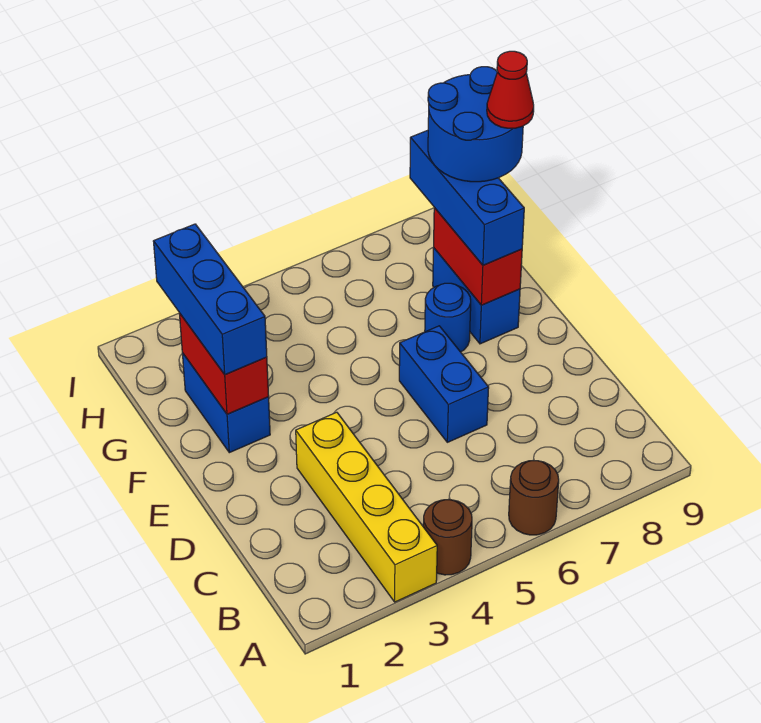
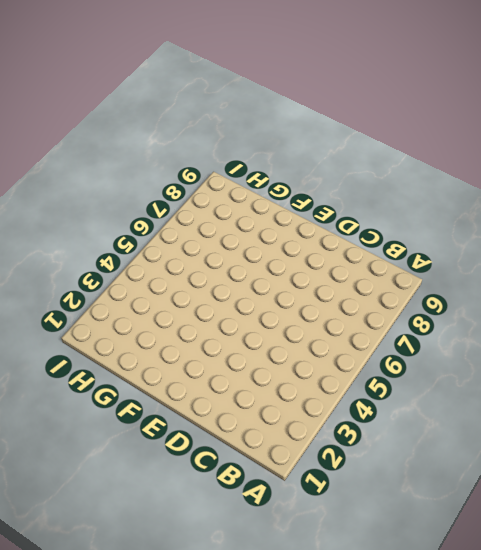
none -> yellow brick A3:D3 level 1
none -> brown round brick A4 level 1
none -> brown round brick A6 level 1

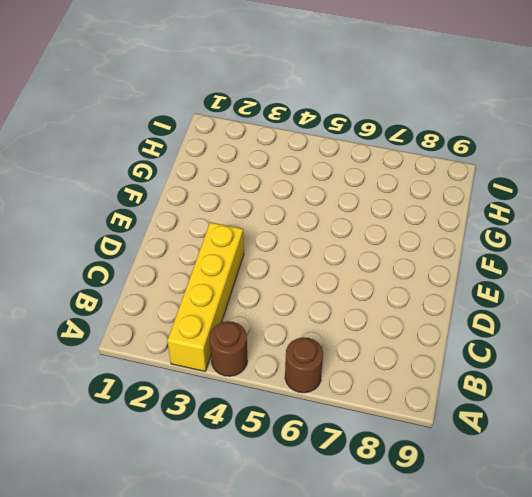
none -> blue brick D6:E6 level 1
none -> blue brick F2:G2 level 1
none -> blue round brick F7 level 1

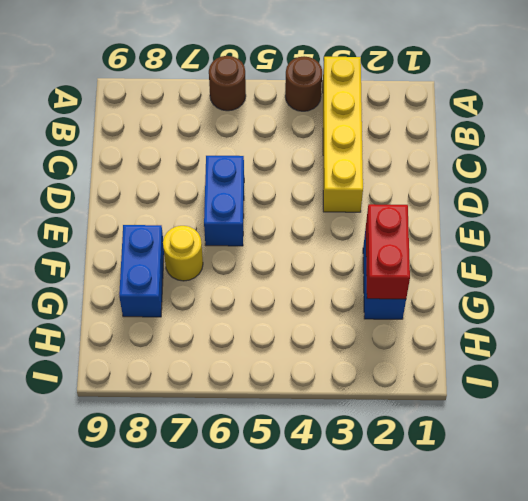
yellow round brick F7 level 1 -> blue round brick F7 level 1
none -> red brick F8:G8 level 2
none -> blue brick F2:H2 level 3
none -> blue brick F8:H8 level 3

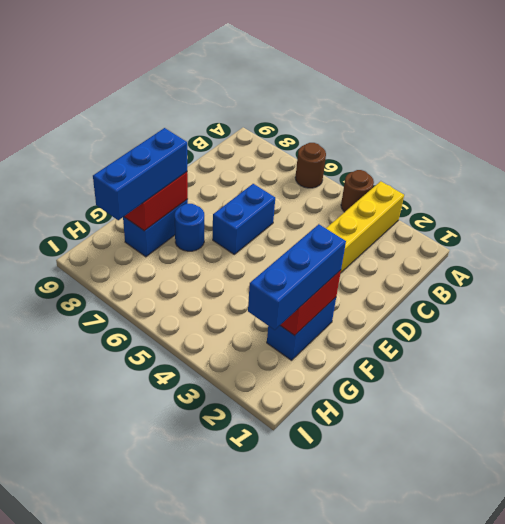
none -> blue round brick G8:H9 level 4
none -> red cone G9 level 5

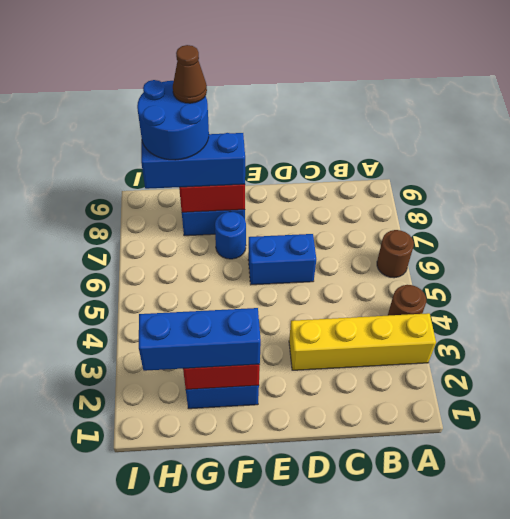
brown cone G9 level 5 -> red cone G9 level 5

